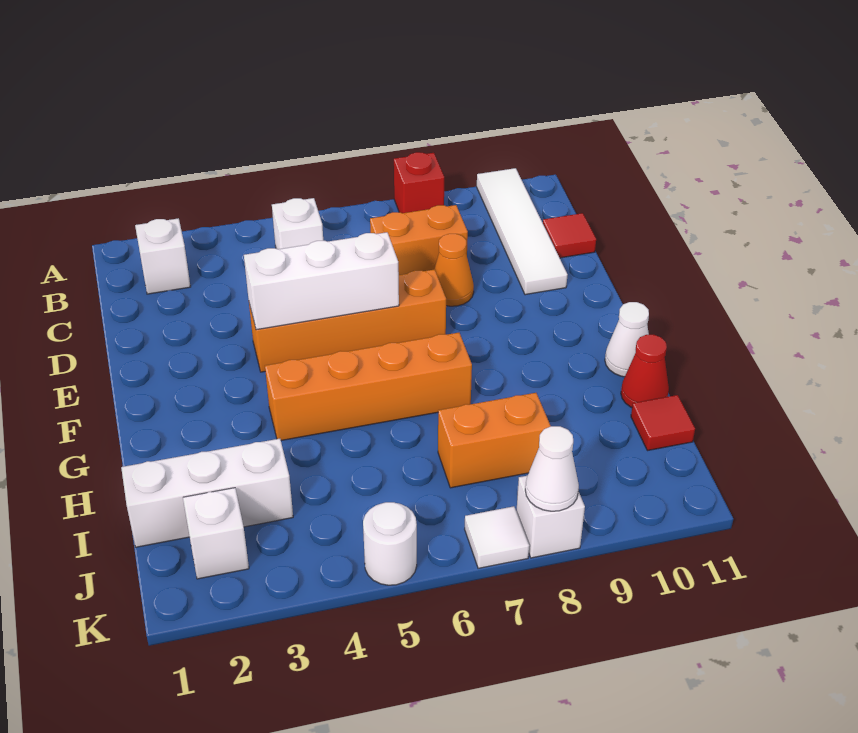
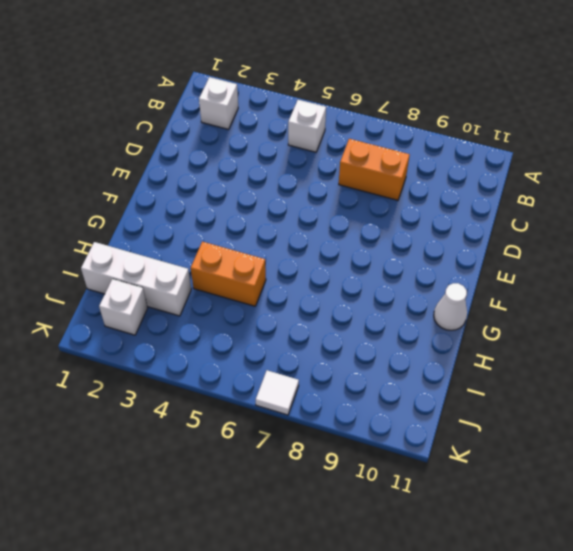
orange brick H4:H5 level 1 -> orange brick I7:I8 level 1
none -> red brick A8 level 1
none -> white tile A10:D10 level 1
none -> red tile C11 level 1

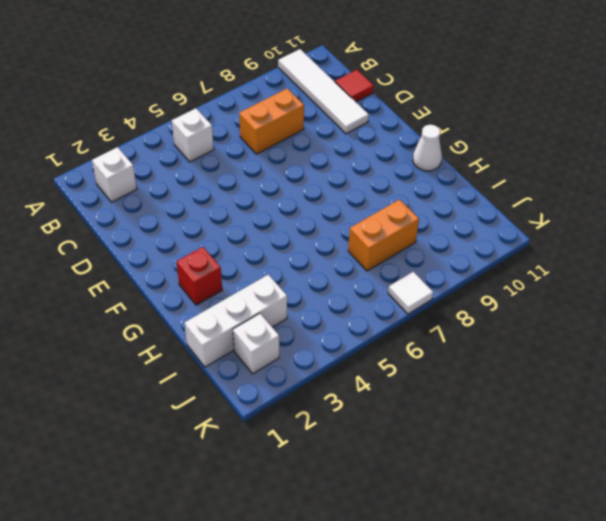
red brick G2 level 1 -> red brick A8 level 1
none -> orange cone D8 level 1
none -> orange brick E4:E7 level 1
none -> orange brick G4:G7 level 1

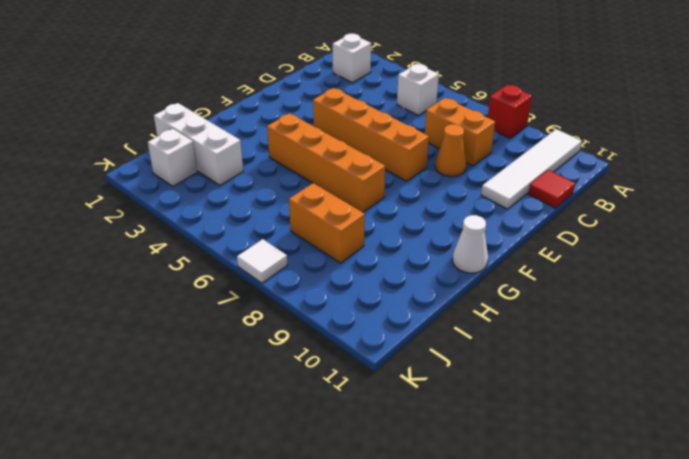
none -> red cone H11 level 1
none -> red tile I11 level 1
none -> white round brick K5 level 1

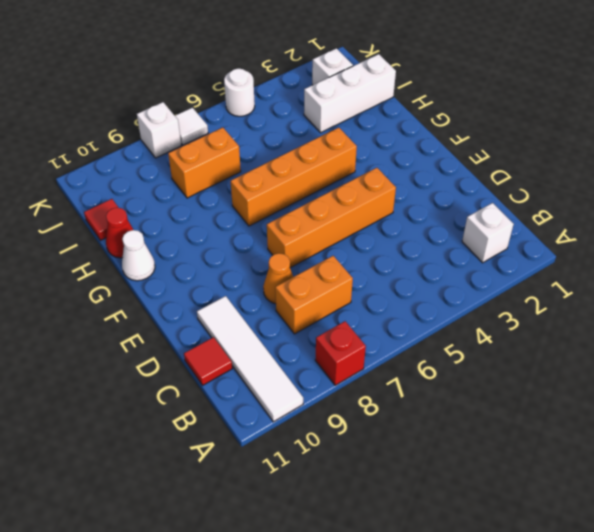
none -> white brick B5 level 1
none -> white brick E4:E6 level 2
none -> white cone K8 level 2

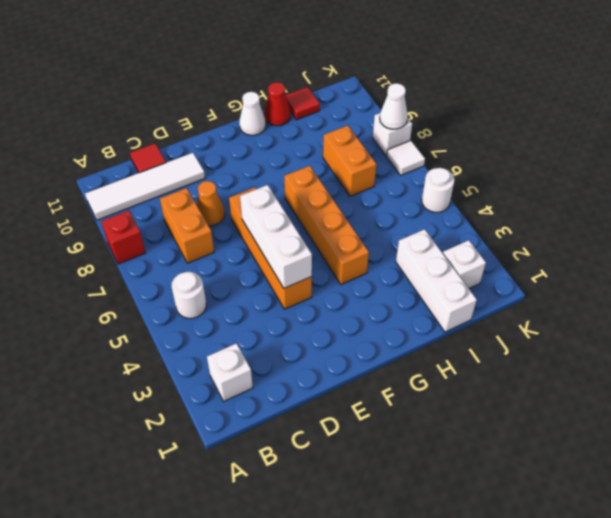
white round brick B5 level 1 -> white brick B5 level 1

